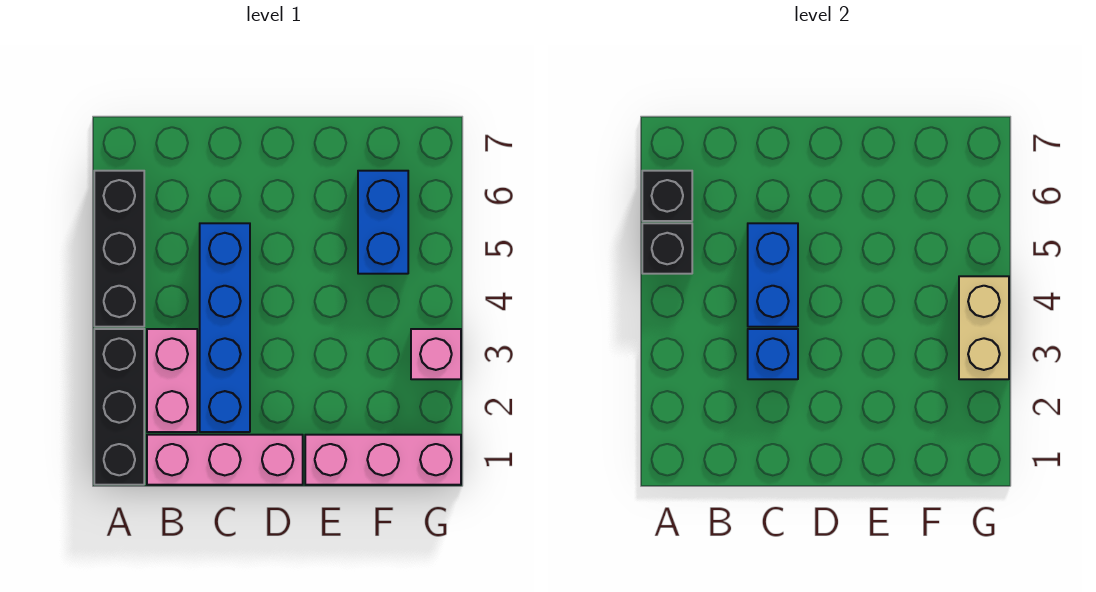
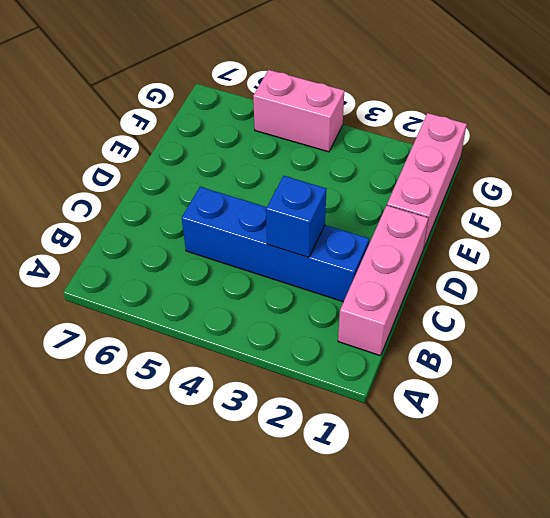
pink brick G4:G5 level 1 -> pink brick B2:B3 level 1
none -> black brick A1:A3 level 1
none -> black brick A4:A6 level 1
none -> blue brick F5:F6 level 1

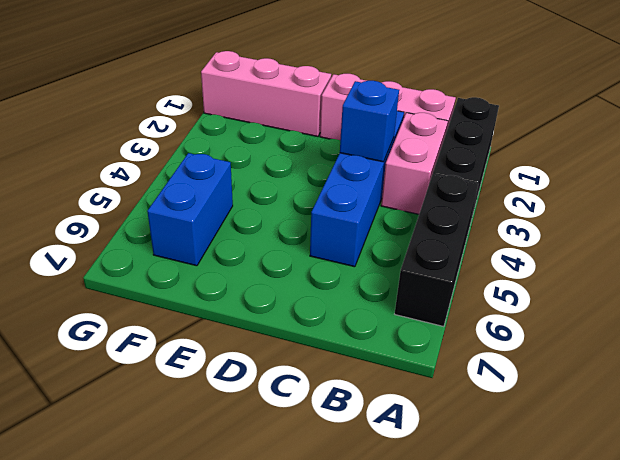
none -> pink brick G3 level 1
none -> black brick A5 level 2
none -> black brick A6 level 2

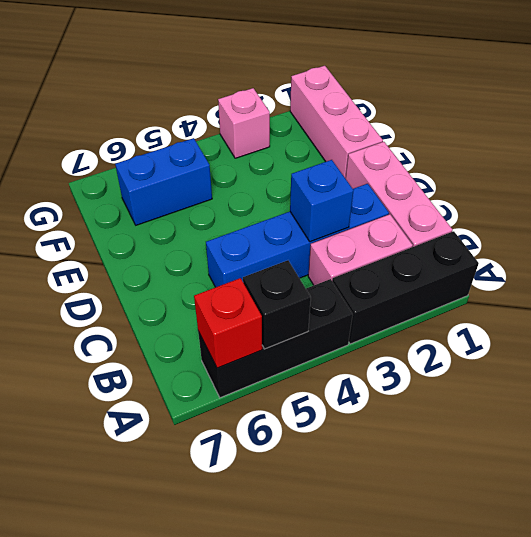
red brick A6 level 2 -> black brick A6 level 2
none -> blue brick C4:C5 level 2
none -> tan brick G3:G4 level 2

